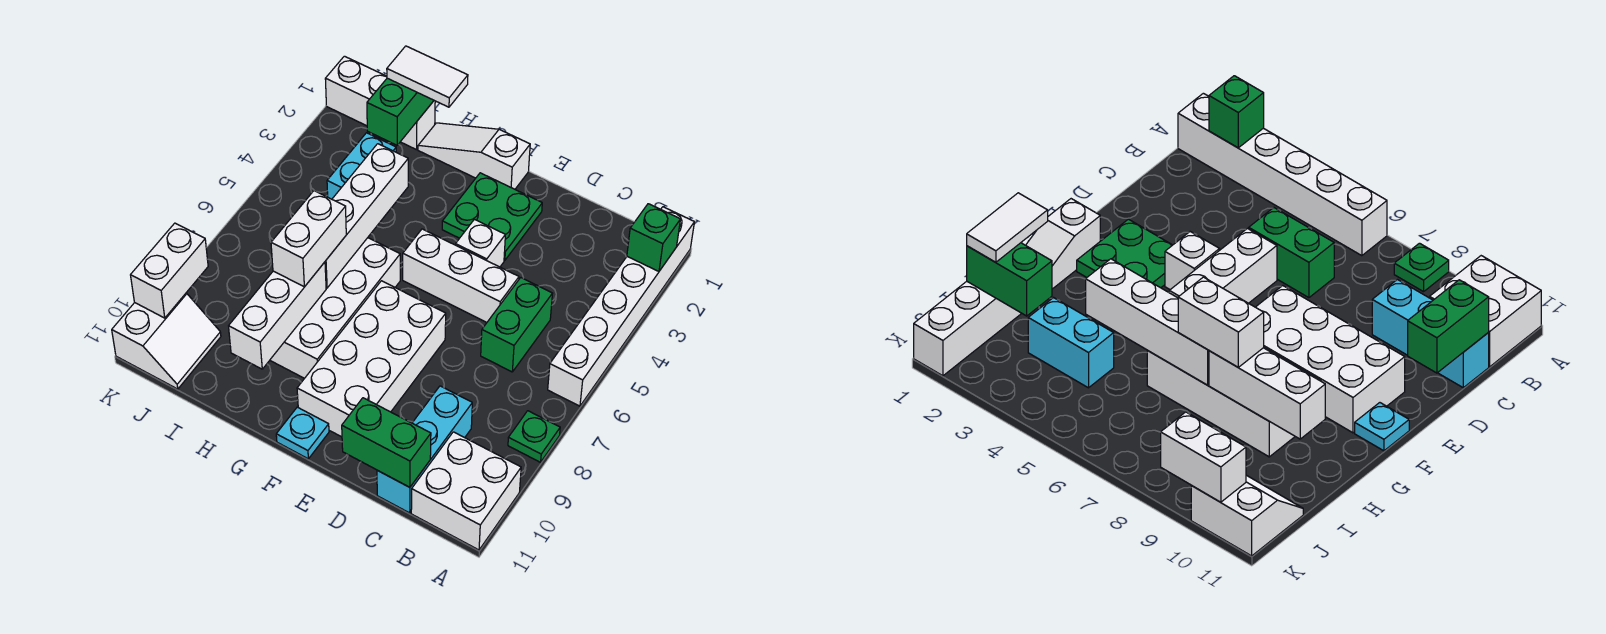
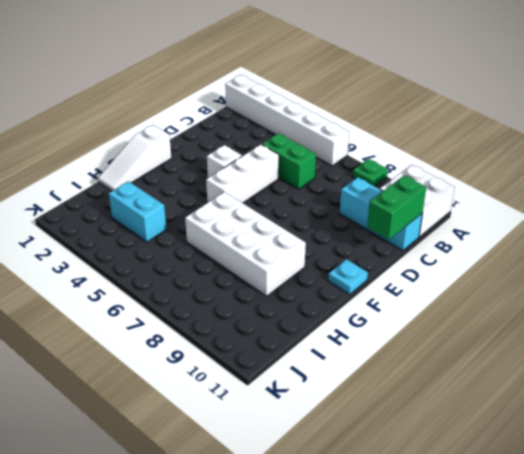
none -> green plate E2:F3 level 1
none -> white brick E7:F10 level 1
none -> white brick I1:K1 level 1

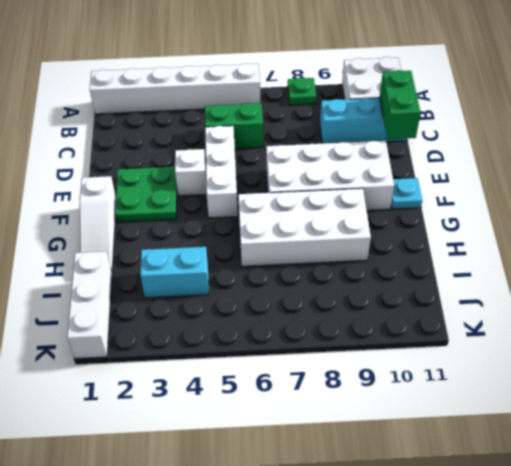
none -> white slope J10:K11 level 1 top K
none -> green brick A2 level 2
none -> white brick H4:H7 level 2

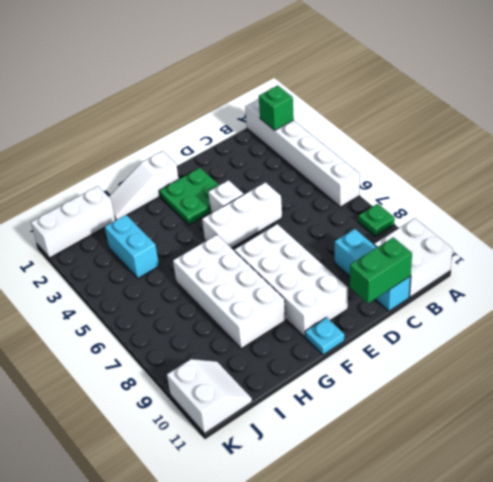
none -> green brick C5:C6 level 1
none -> white brick H4:H7 level 2
none -> white brick H8:H10 level 2

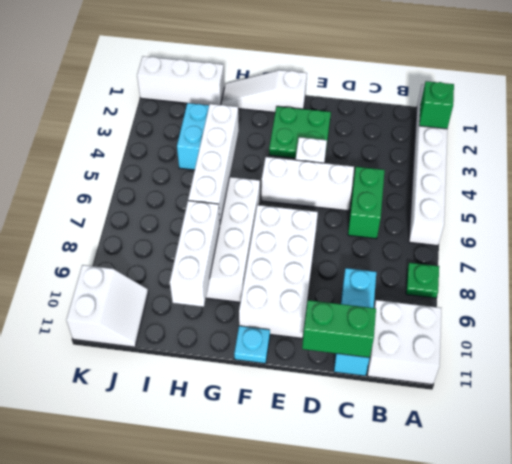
none -> green brick I1:I2 level 2
none -> white brick K9:K10 level 2
none -> white tile H1:I1 level 3

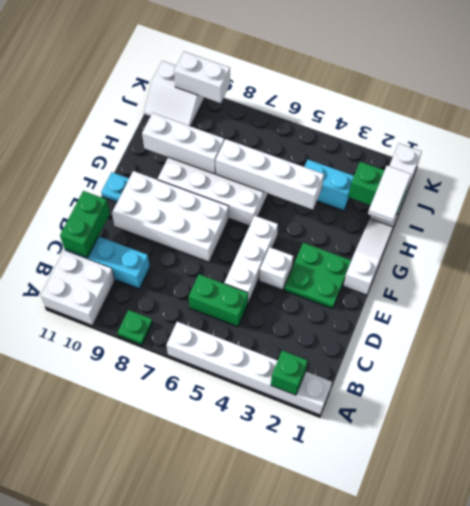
none -> white brick H7:H8 level 3

